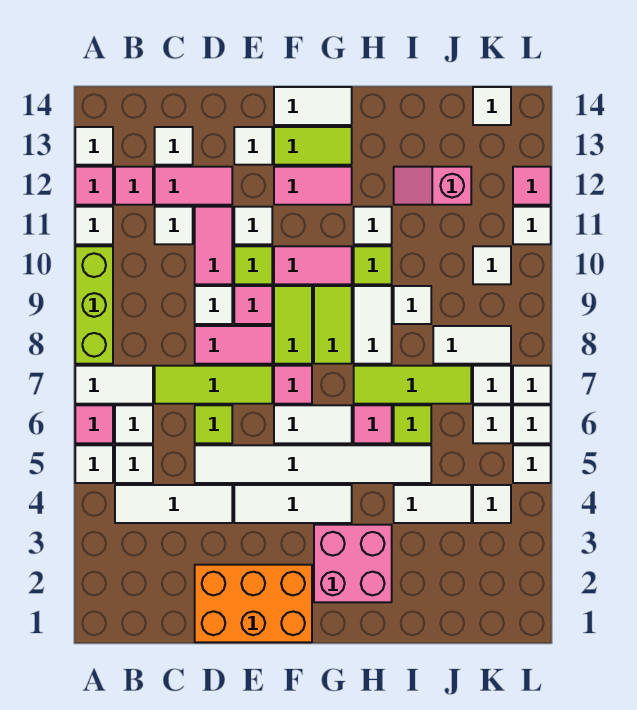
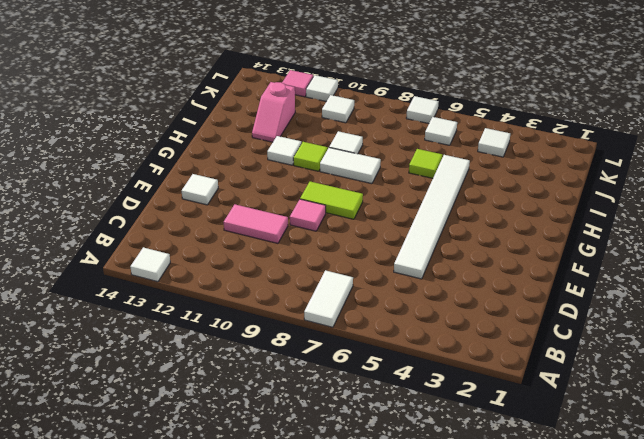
none -> white tile A5 level 1
none -> pink tile A6 level 1
none -> lime brick A8:A10 level 1
none -> white tile A11 level 1

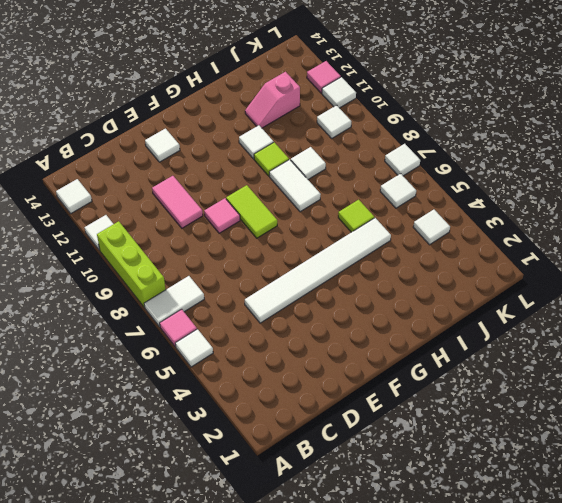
none -> pink tile A12 level 1
none -> white tile B4:D4 level 1
none -> white tile B5 level 1
none -> white tile B6 level 1

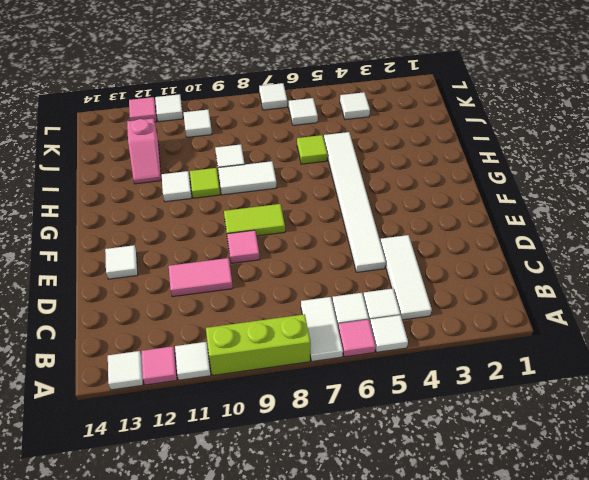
none -> pink tile B12 level 1
none -> lime tile C7:E7 level 1
none -> white tile C11 level 1
none -> pink tile C12:D12 level 1

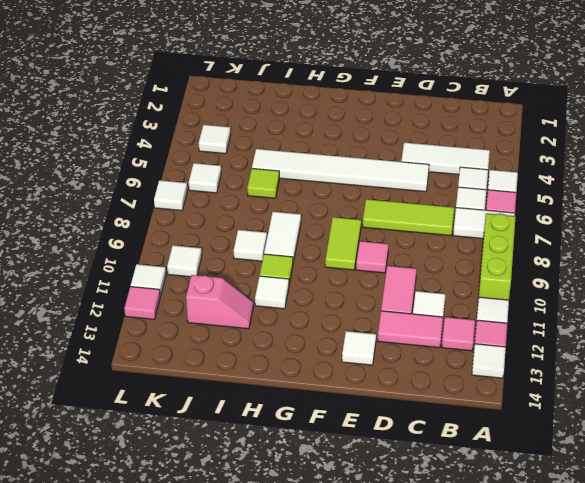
none -> white tile C13 level 1
none -> orange brick D1:F2 level 1
none -> lime tile D6 level 1
none -> pink tile D8:E8 level 1

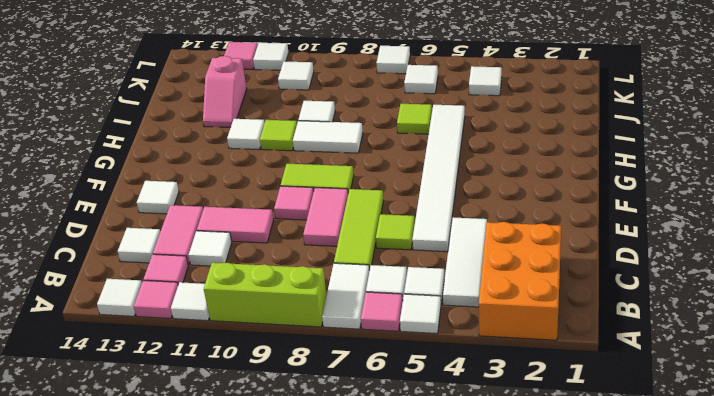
orange brick A2:C3 level 1 -> orange brick D1:F2 level 1
none -> white tile D9 level 1
none -> white tile E4:G4 level 1
none -> lime tile E10 level 1
none -> white tile E11 level 1

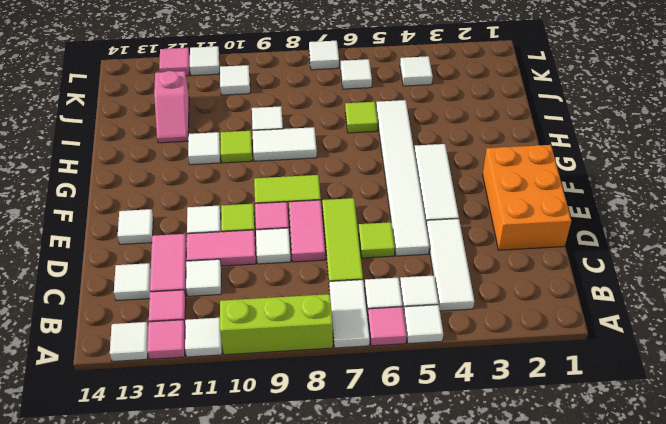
none -> white tile F6:G6 level 1
none -> pink tile F7 level 1
none -> pink tile F10:G10 level 1
none -> pink tile F12:G12 level 1

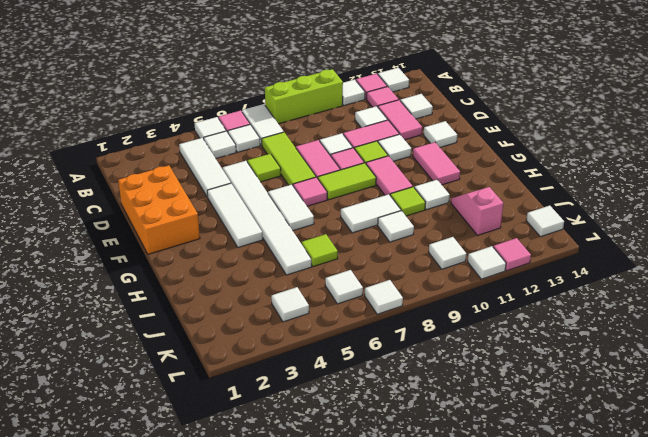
none -> lime tile F13:G13 level 1
none -> white tile F14:G14 level 1
none -> pink brick G2:H3 level 1
none -> lime tile G8:G9 level 1

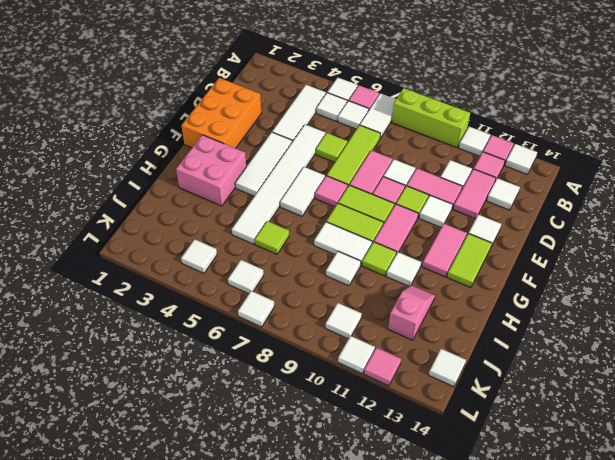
none -> white tile F14:G14 level 1
none -> pink tile H6 level 1
none -> lime tile H7:J7 level 1
none -> white tile I4:J4 level 1

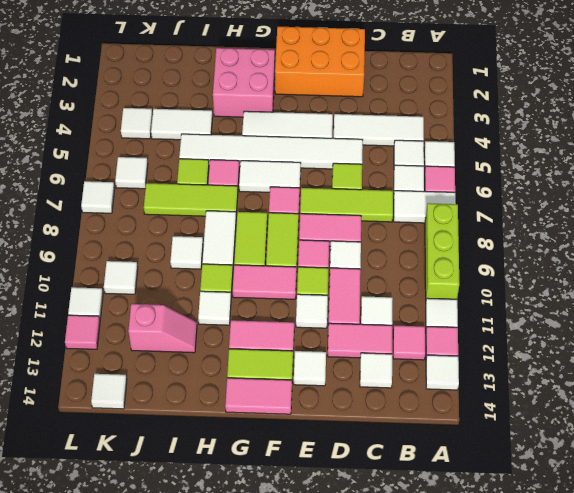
pink tile F14:G14 level 1 -> white tile F14:G14 level 1
none -> white tile J8:K8 level 1
none -> white tile K7 level 1
none -> white tile L5 level 1
none -> white tile L6 level 1

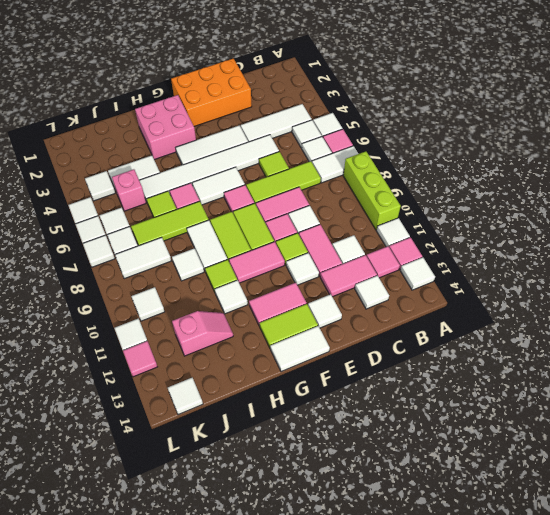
pink brick J5 level 1 -> none

